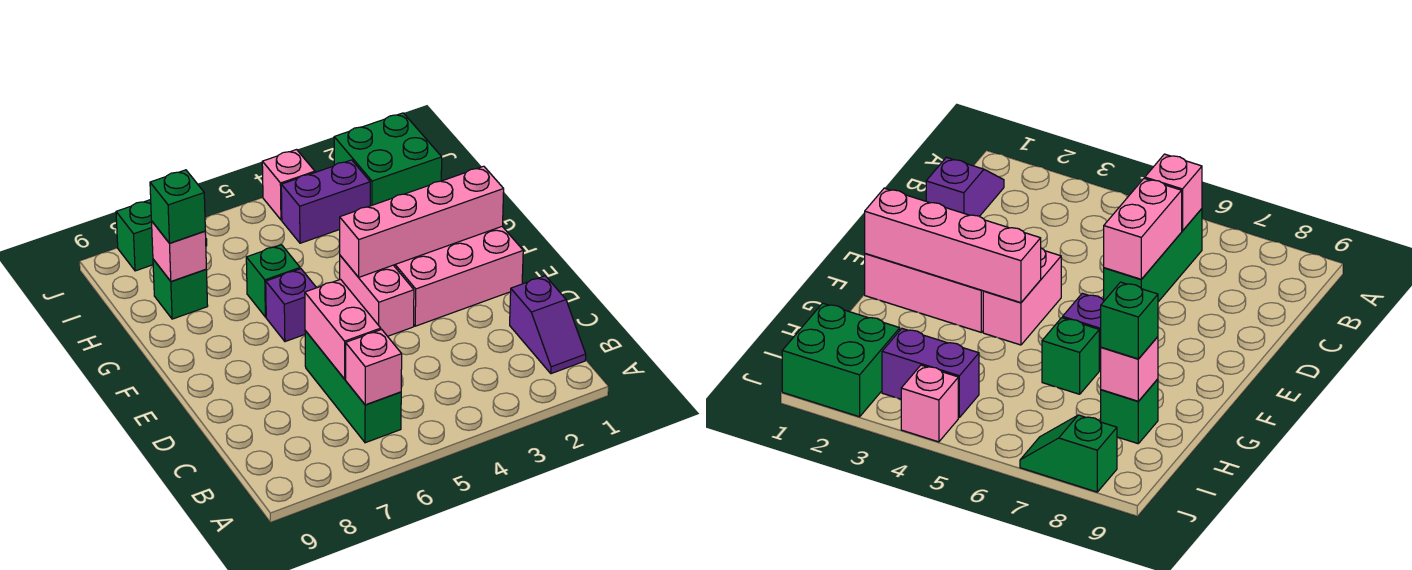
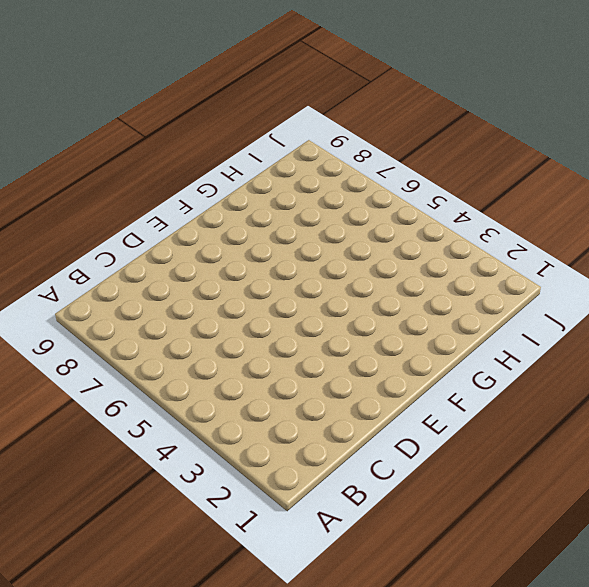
none -> purple slope B1:C1 level 1 top C
none -> green brick B6:D6 level 1
none -> pink brick E1:F3 level 1

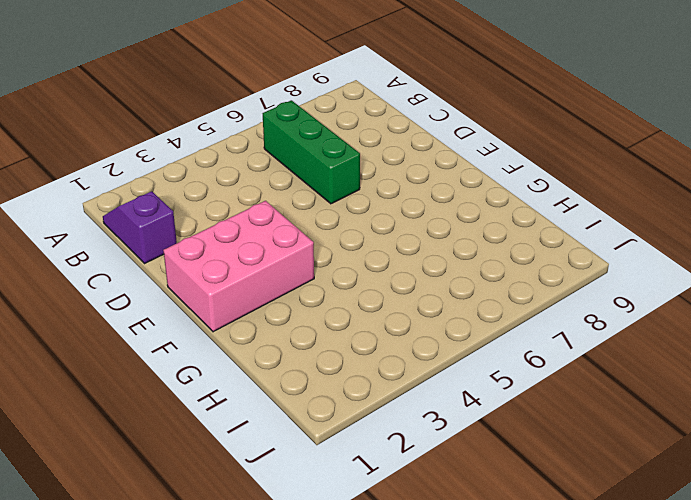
none -> pink brick E4:F4 level 1
none -> purple brick F6 level 1
none -> green brick G6 level 1

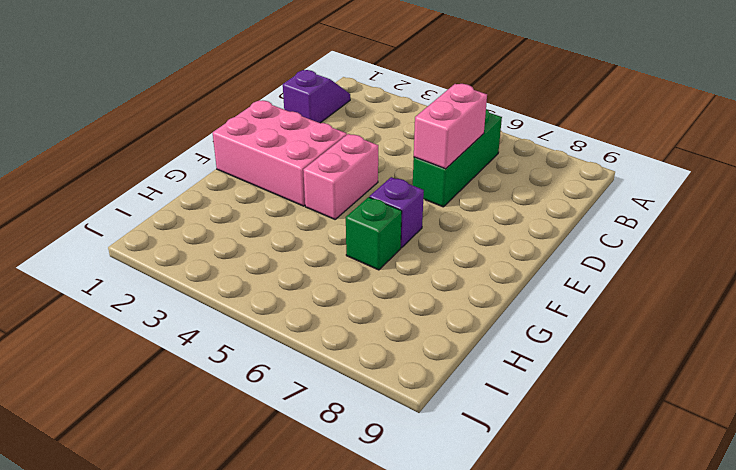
none -> green brick H8 level 1
none -> green brick I1:J2 level 1
none -> purple brick I3:I4 level 1

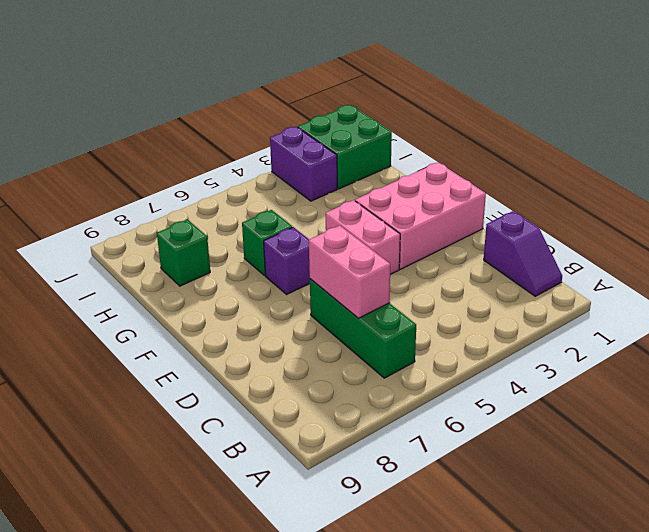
purple brick I3:J3 level 1 -> purple brick I3:I4 level 1
none -> pink brick J4 level 1
none -> green slope J7:J8 level 1 top 8
none -> pink brick B6 level 2

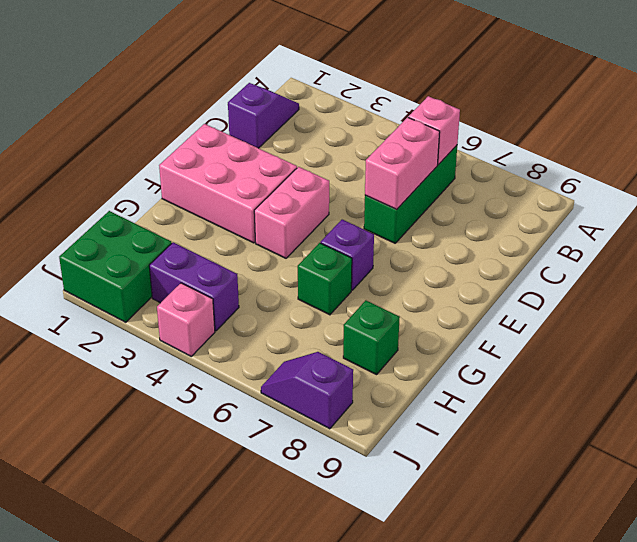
purple slope J7:J8 level 1 top 8 -> green slope J7:J8 level 1 top 8
none -> pink brick F1:F4 level 2
none -> pink brick H8 level 2
none -> green brick H8 level 3

